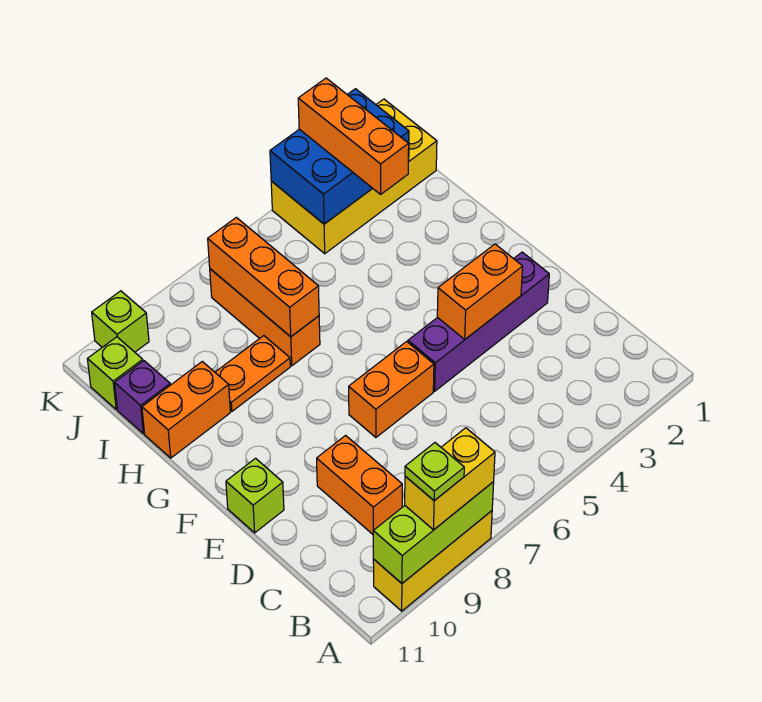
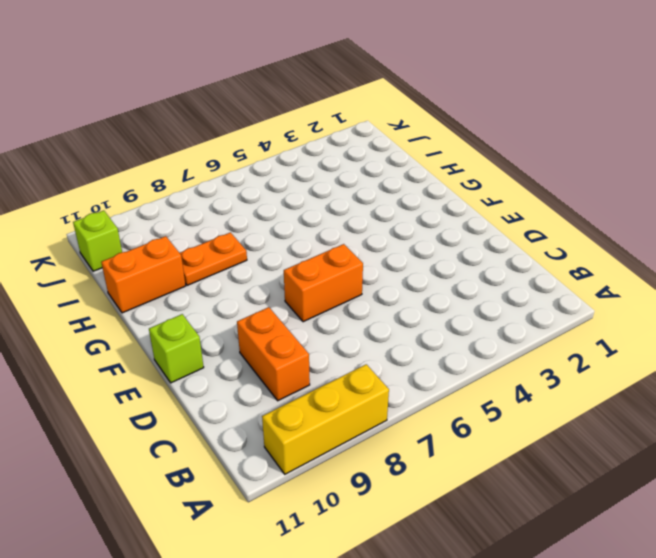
none -> purple brick E2:E5 level 1
none -> orange brick H7:J7 level 1
none -> purple brick I11 level 1

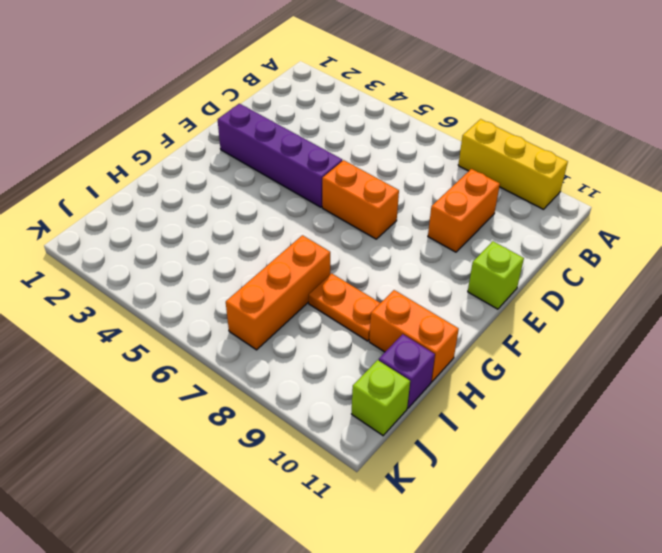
none -> yellow brick J1:K4 level 1
none -> lime brick K10 level 1
none -> lime brick A8:A10 level 2

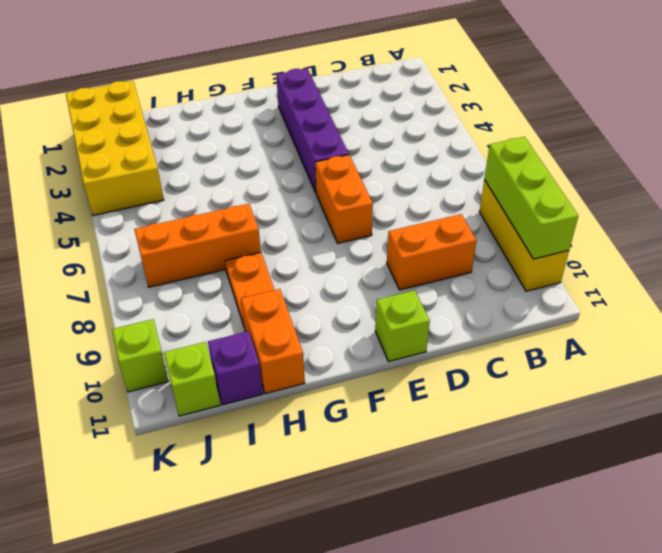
none -> orange brick E3:E4 level 2
none -> orange brick H7:J7 level 2
none -> blue brick J2:K4 level 2

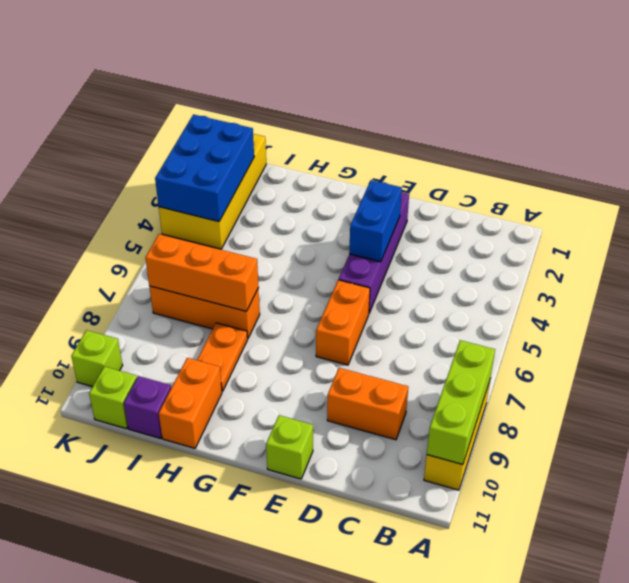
blue brick E3:E4 level 2 -> orange brick E3:E4 level 2
none -> yellow brick A8:A9 level 3
none -> orange brick I3:K3 level 3
none -> lime plate A9 level 4

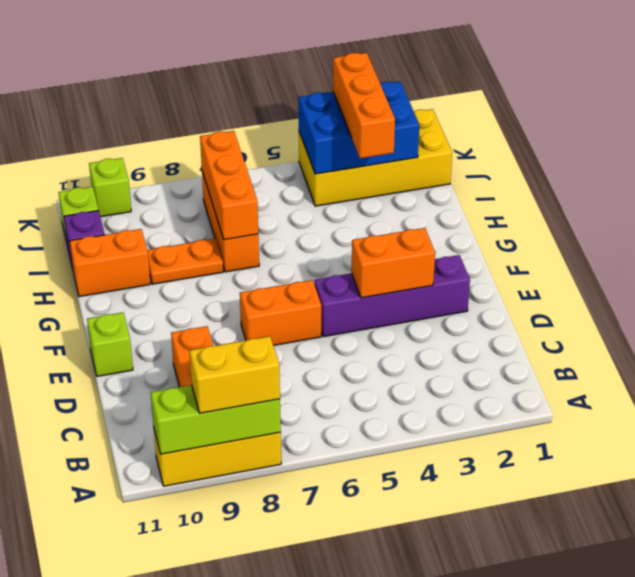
none -> lime plate A9 level 4

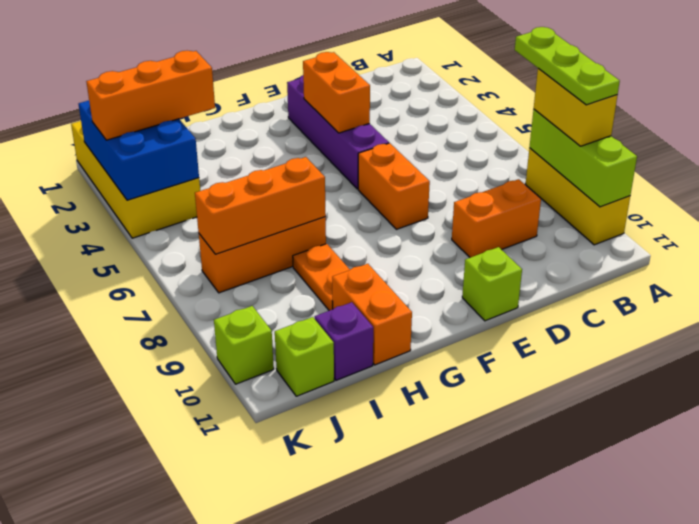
lime plate A7:A9 level 4 -> lime plate A9 level 4

